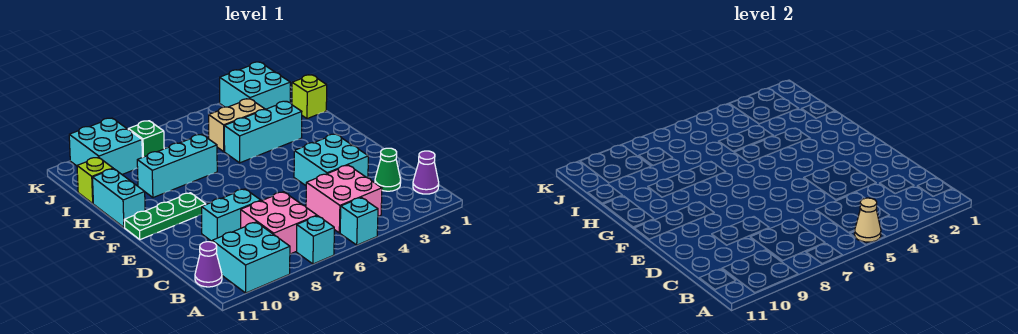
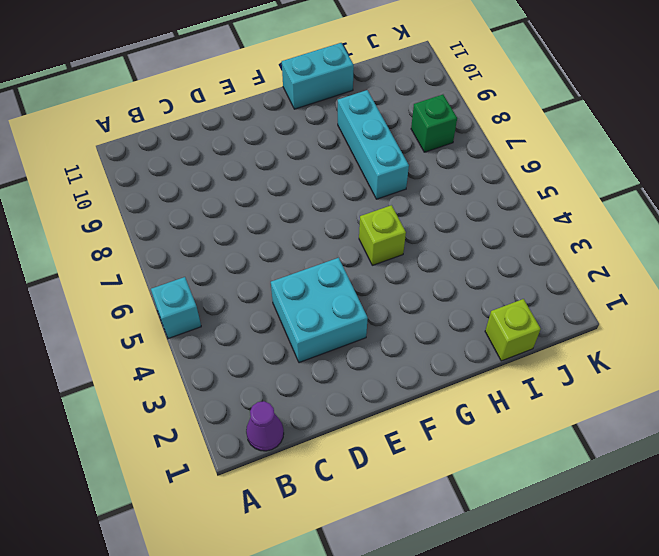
lime brick G5 level 1 -> lime brick I11 level 1
none -> cyan brick A7 level 1
none -> cyan brick A9:B10 level 1
none -> pink brick B4:C5 level 1

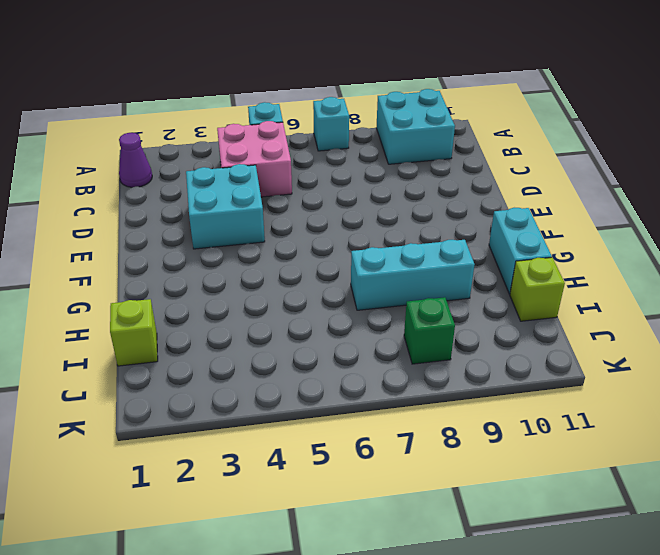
none -> pink brick B7:C8 level 1
none -> purple cone B11 level 1
none -> green cone C2 level 1

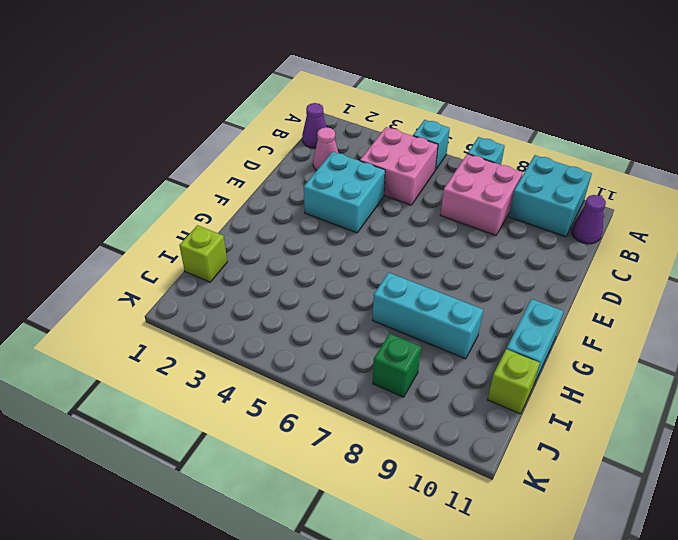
pink cone C2 level 1 -> green cone C2 level 1
none -> cyan brick D8:D9 level 1
none -> green plate F9:F11 level 1
none -> cyan brick H3:H5 level 1

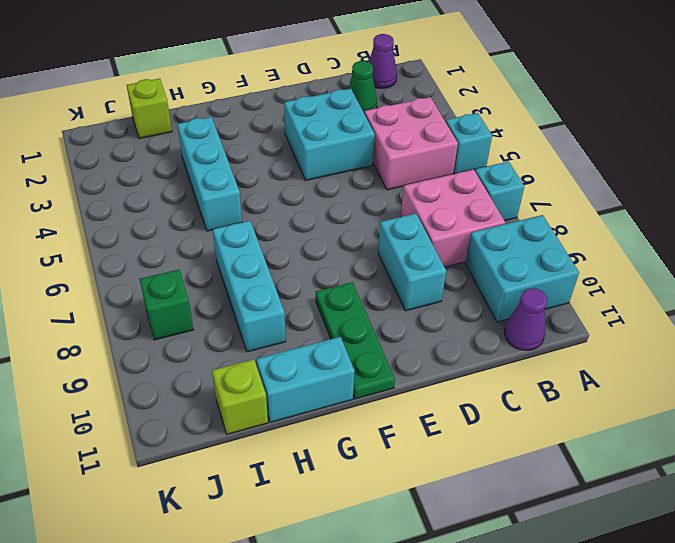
none -> tan brick I4:I5 level 1
none -> cyan brick J2:K3 level 1
none -> cyan brick J9:K10 level 1

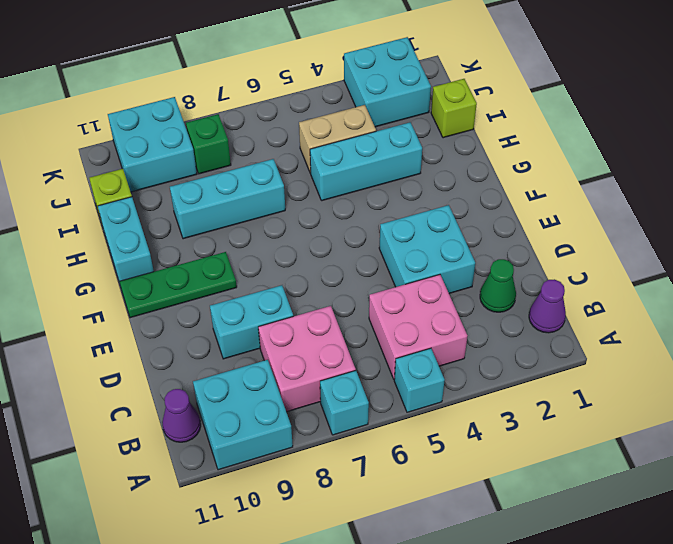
none -> tan cone A5 level 2

